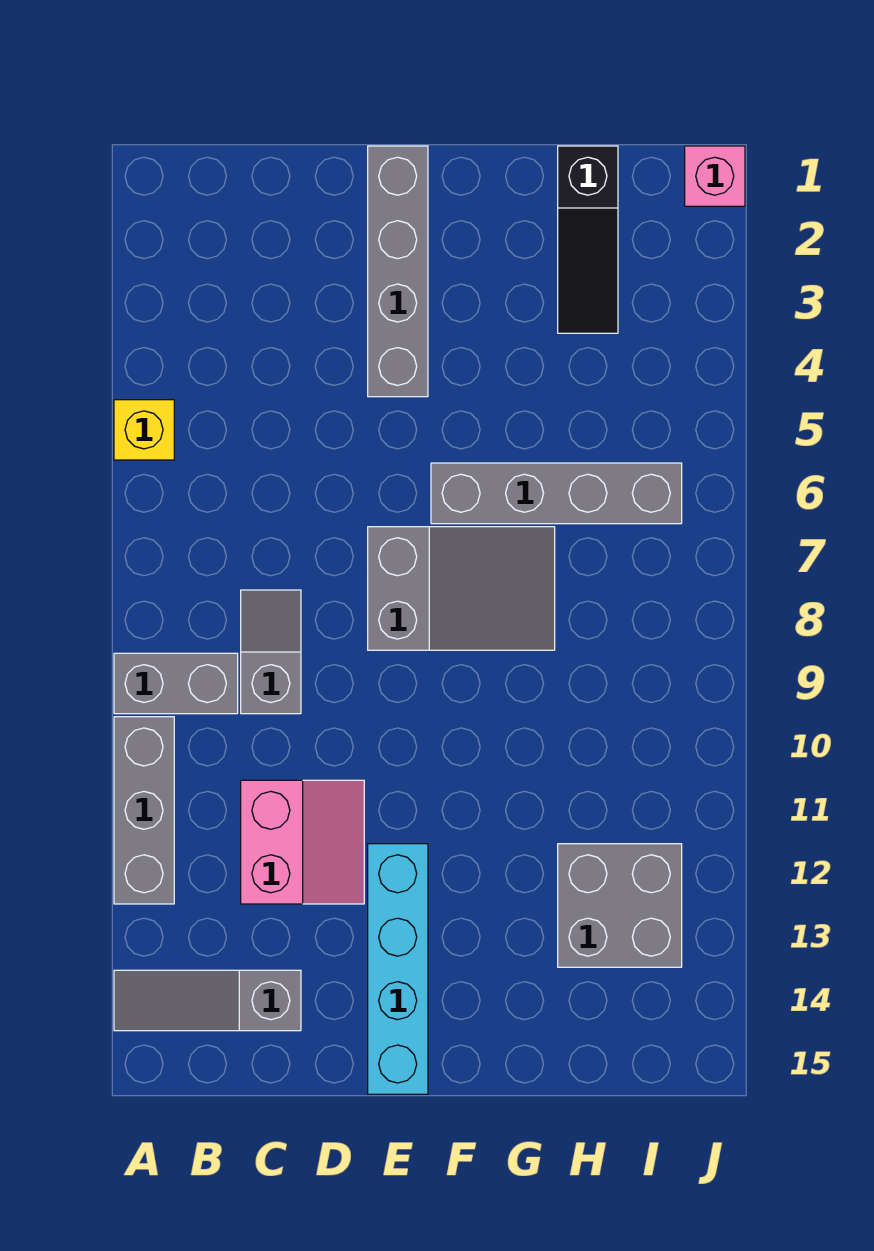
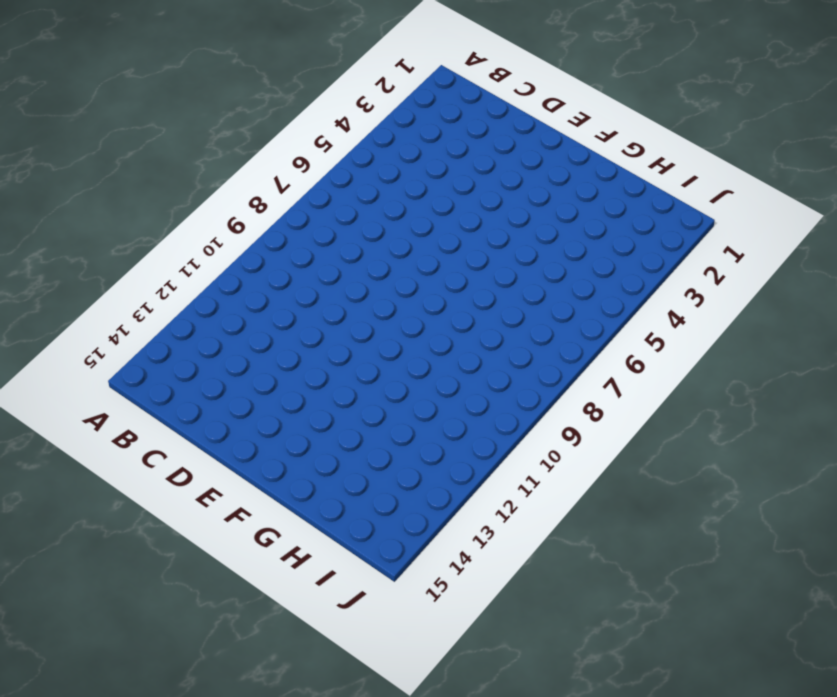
none -> yellow brick A5 level 1
none -> grey brick A9:B9 level 1
none -> grey brick A10:A12 level 1

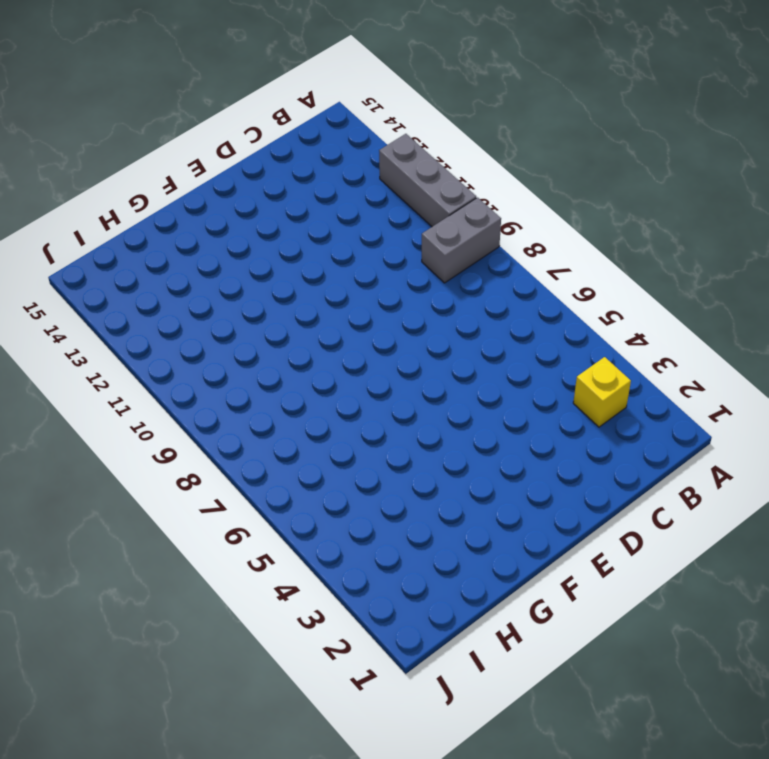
yellow brick B3 level 1 -> yellow brick A5 level 1
none -> grey slope A14:C14 level 1 top C
none -> grey slope C8:C9 level 1 top 9
none -> pink slope C11:D12 level 1 top C

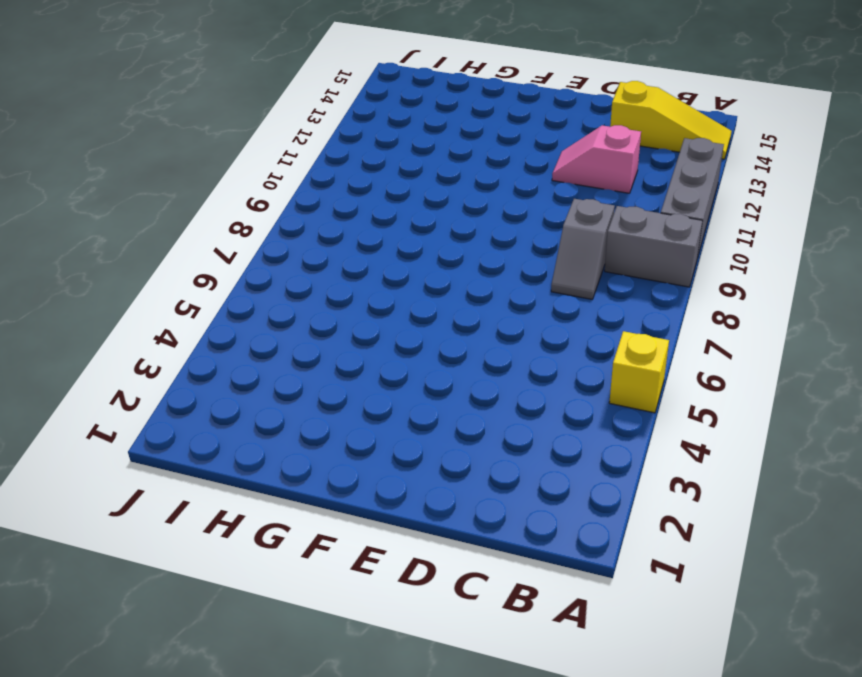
yellow slope A14:C14 level 1 top C -> grey slope A14:C14 level 1 top C
pink slope C12:D12 level 1 top C -> pink slope C11:D12 level 1 top C
none -> grey brick E1:E4 level 1
none -> grey slope E7:G8 level 1 top E
none -> cyan brick E12:E15 level 1

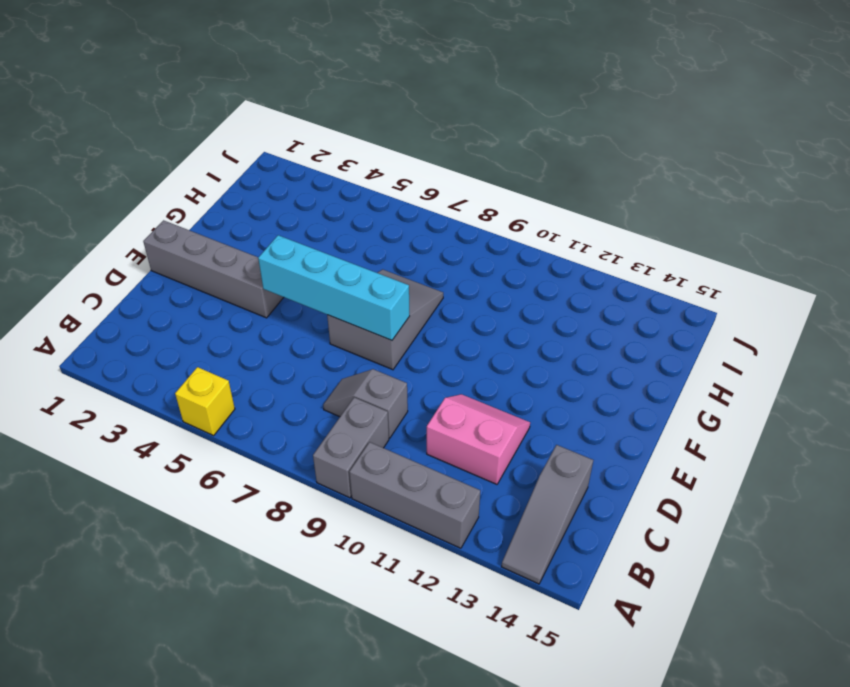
cyan brick E5:E8 level 2 -> cyan brick E12:E15 level 1
none -> grey brick F6:I6 level 1
none -> black slope H1:H3 level 1 top 1
none -> grey brick H12:I13 level 1

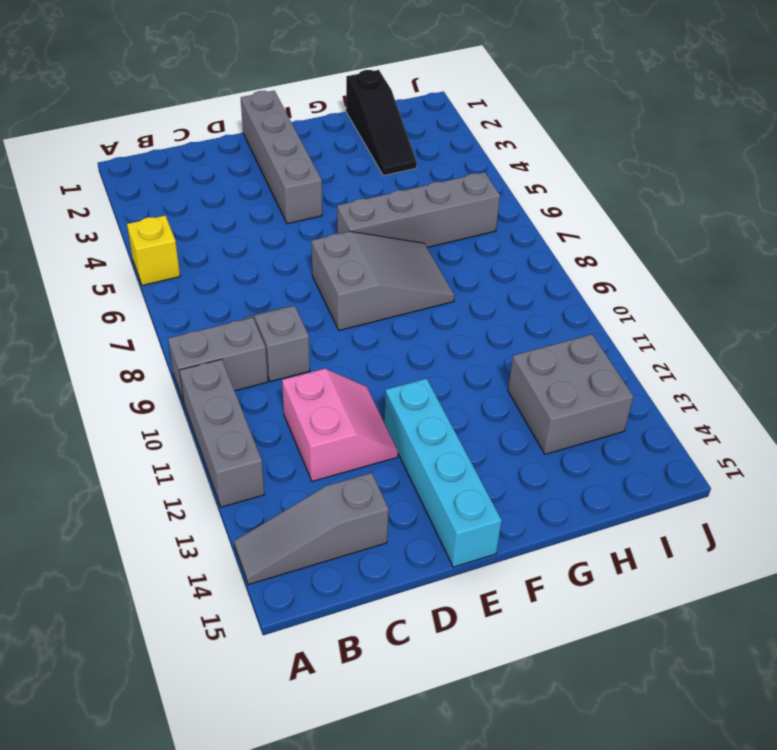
none -> pink brick J1 level 1

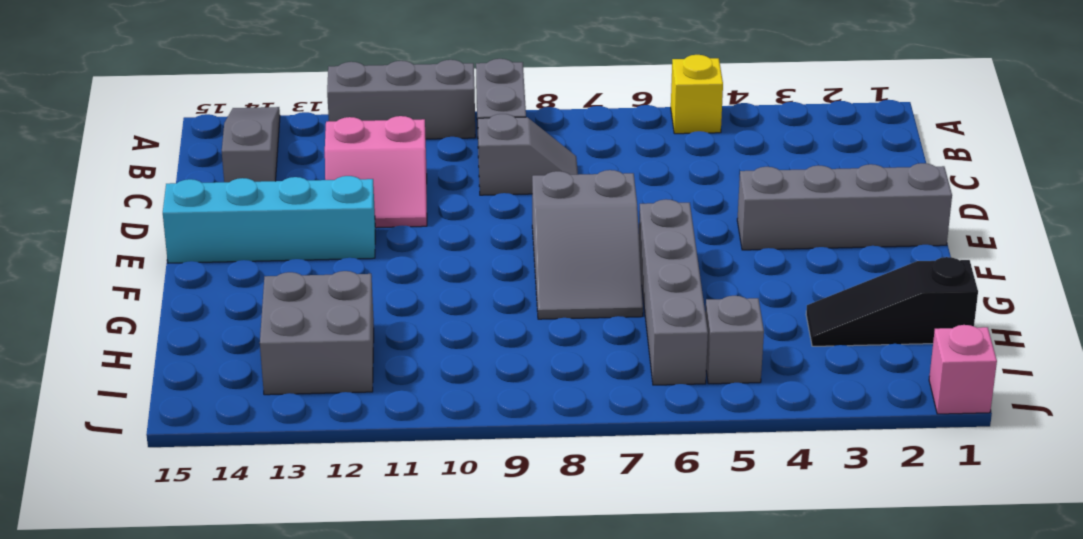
grey brick I5 level 1 -> none

